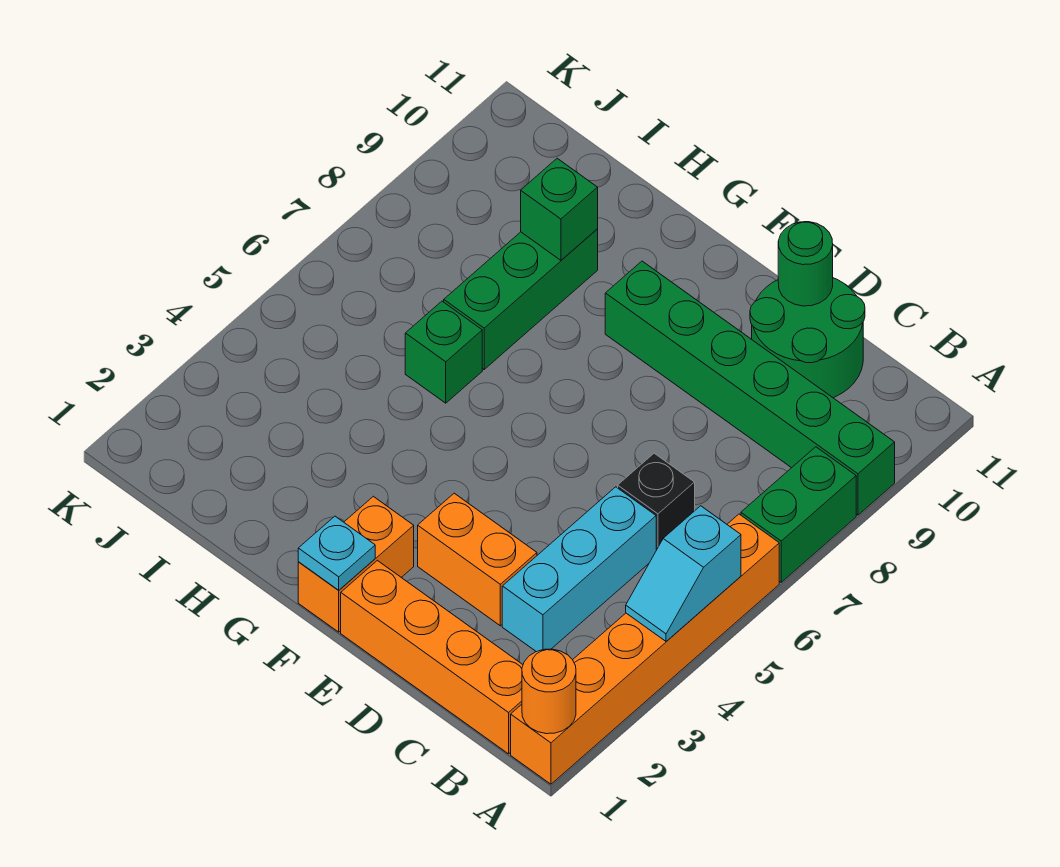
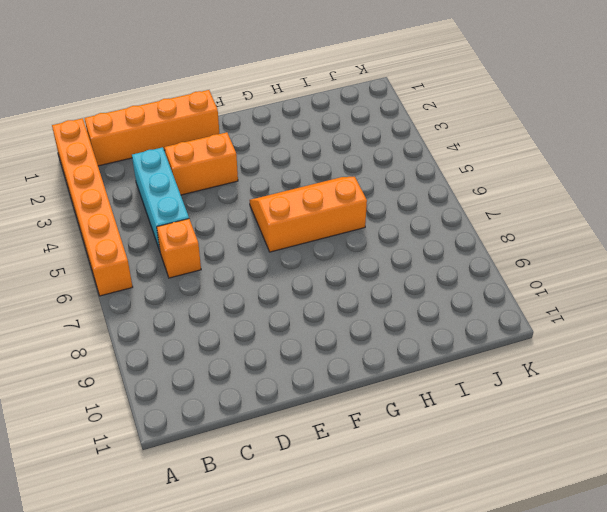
orange brick C6 level 1 -> black brick C6 level 1
orange slope F5:H6 level 1 top 6 -> green brick H6 level 1
none -> green brick A7:A8 level 1
none -> green brick A9:F9 level 1
none -> green round brick C10:D11 level 1

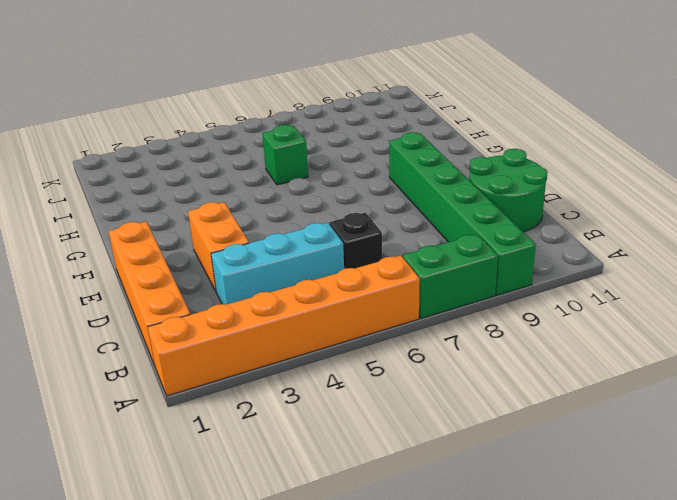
none -> orange brick F1:F2 level 1
none -> green brick H7:H9 level 1
none -> orange round brick A1 level 2

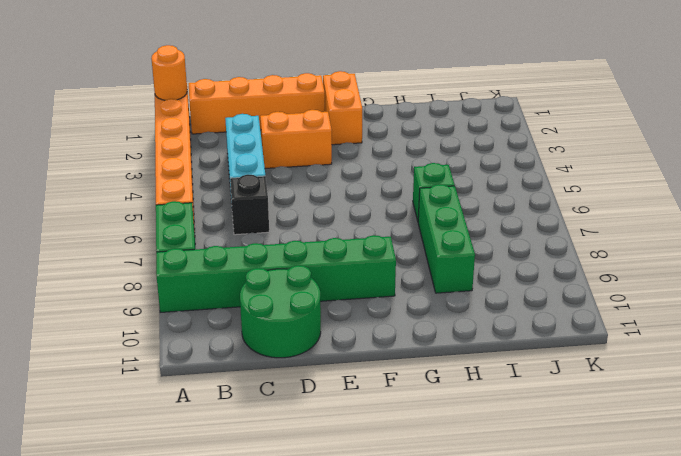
none -> cyan slope A4:A5 level 2 top 5
none -> green round brick D11 level 2
none -> cyan plate F1 level 2

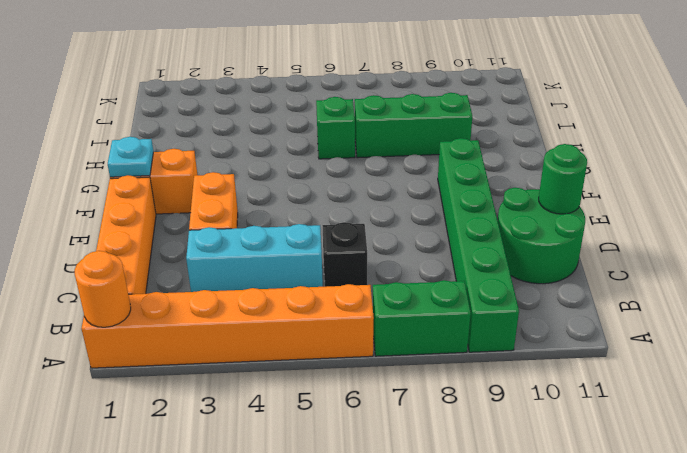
none -> cyan slope A4:A5 level 2 top 5
none -> green brick H9 level 2

